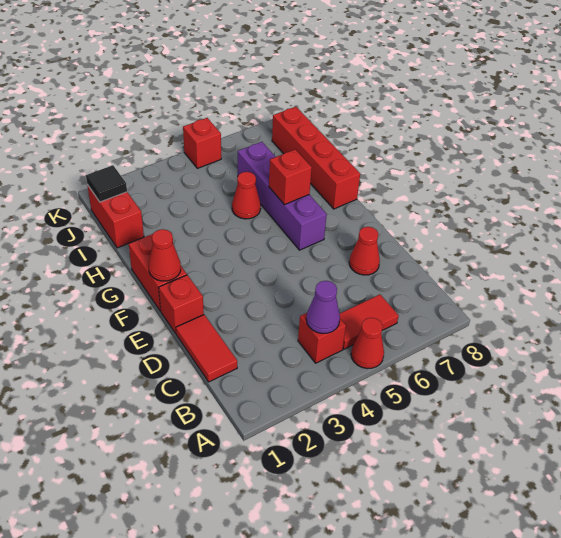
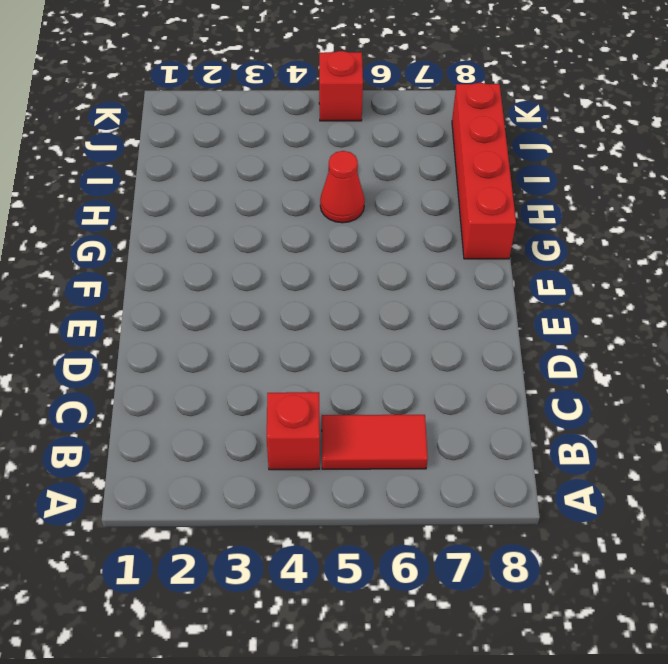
none -> red cone A5 level 1
none -> red tile C1:D1 level 1
none -> red cone D7 level 1

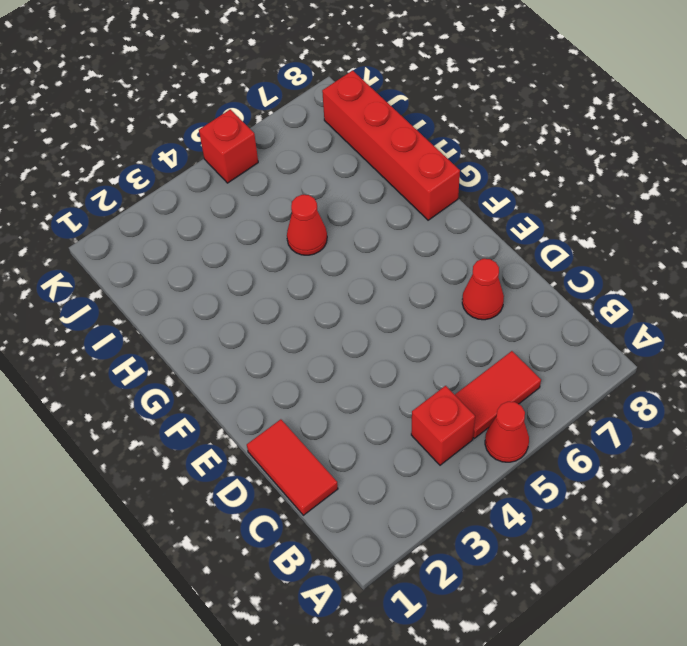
none -> red brick E1 level 1
none -> red brick F1:G1 level 1
none -> purple brick F6:I6 level 1

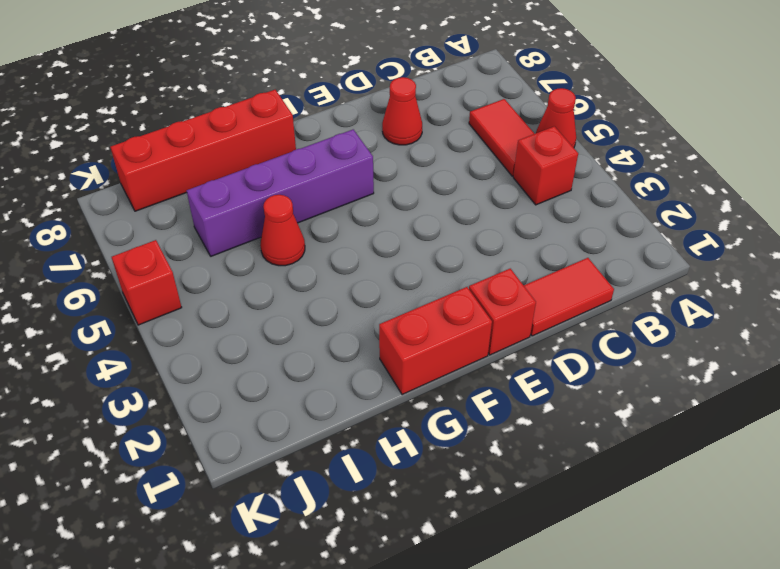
none -> red brick I1:J1 level 1
none -> purple cone B4 level 2
none -> red cone F1 level 2

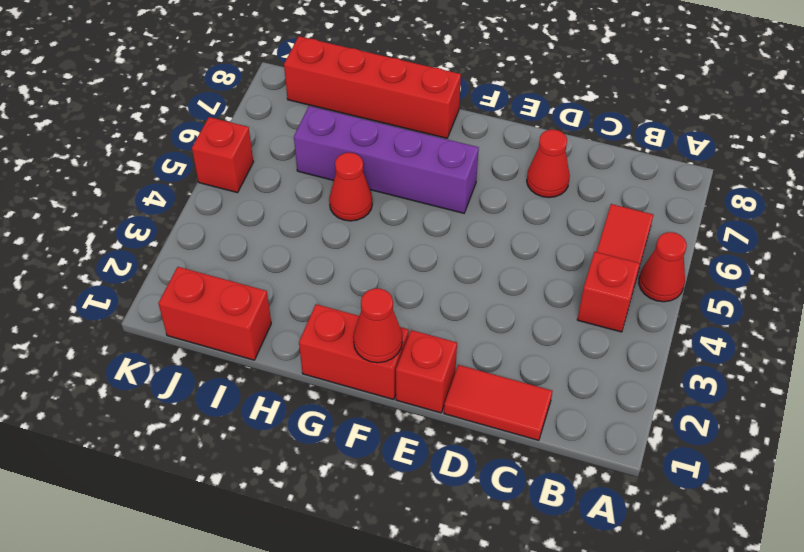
none -> purple cone B4 level 2
none -> red brick G6 level 2
none -> black tile J1 level 2

